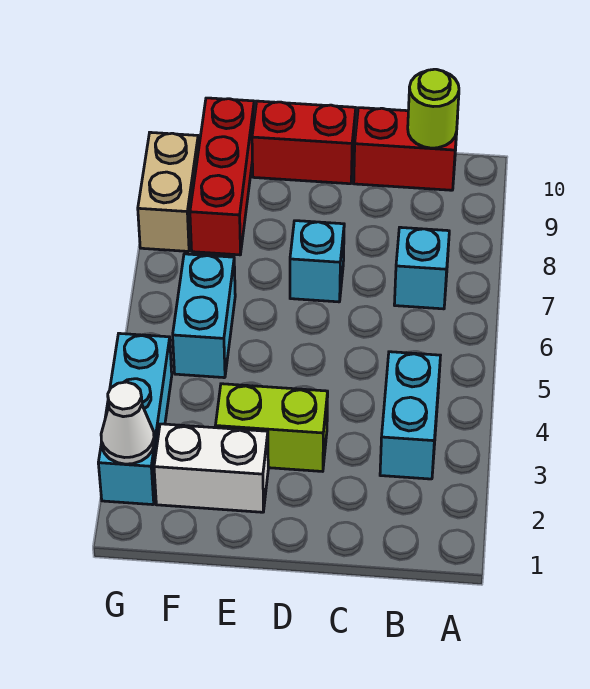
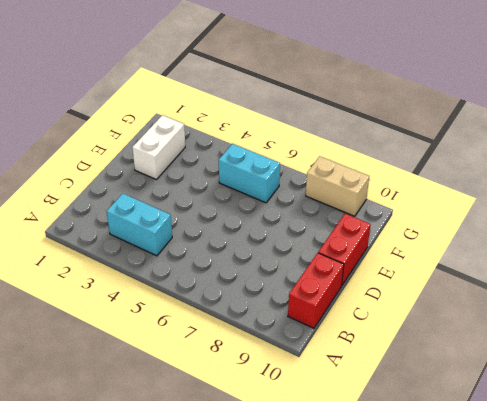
none -> cyan brick B7 level 1
none -> lime brick D3:E3 level 1
none -> cyan brick D7 level 1

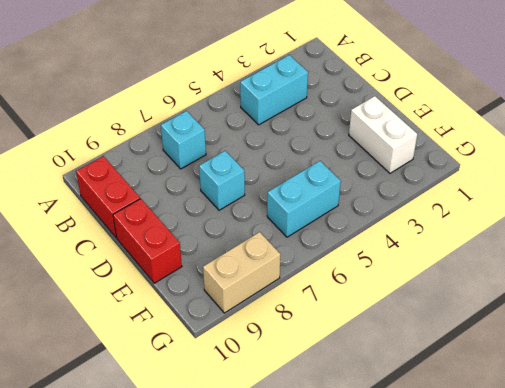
none -> lime brick D3:E3 level 1
none -> red brick F8:F10 level 1
none -> cyan brick G2:G4 level 1

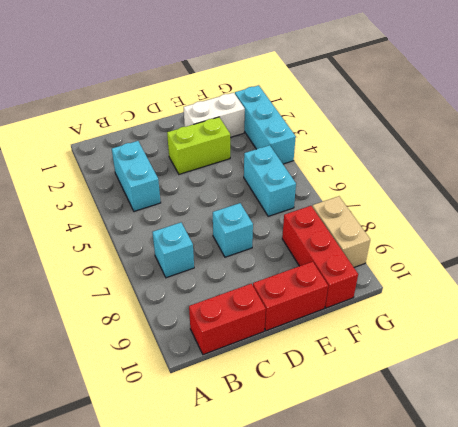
none -> lime round brick B10 level 2
none -> white cone G2 level 2

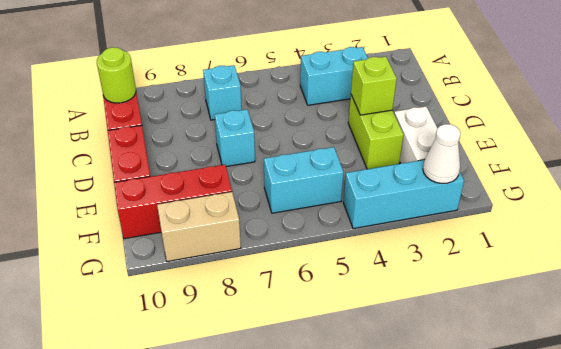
lime brick D3 level 2 -> none

